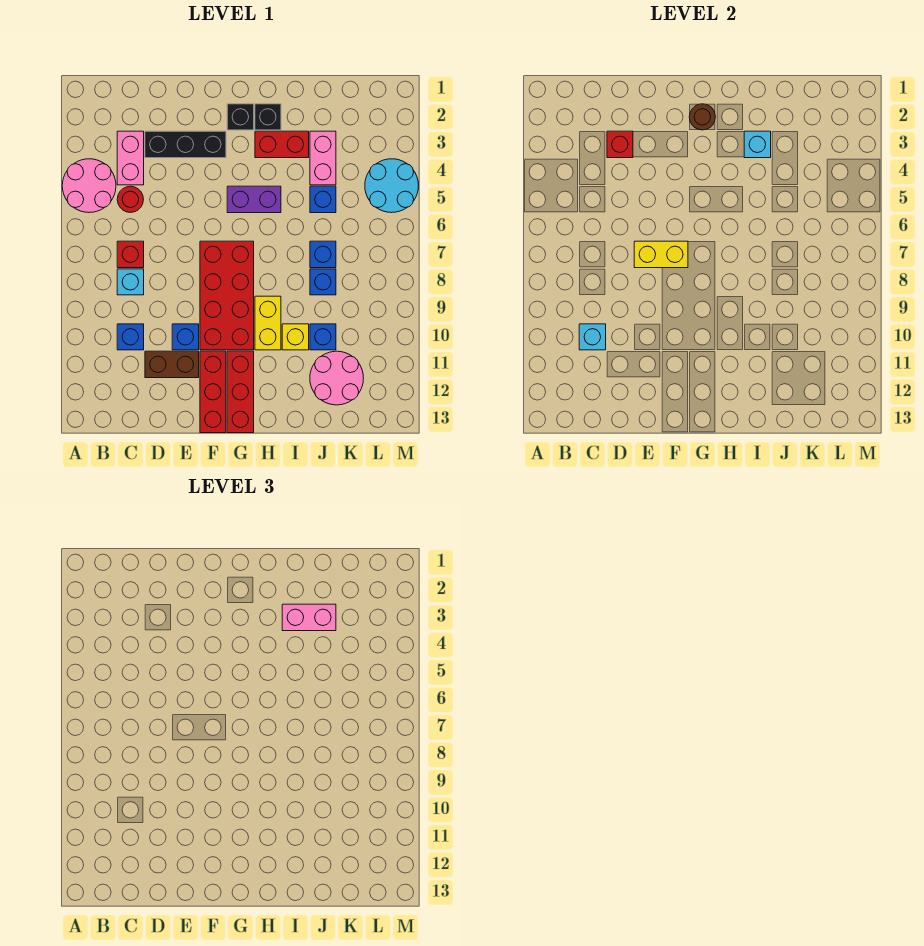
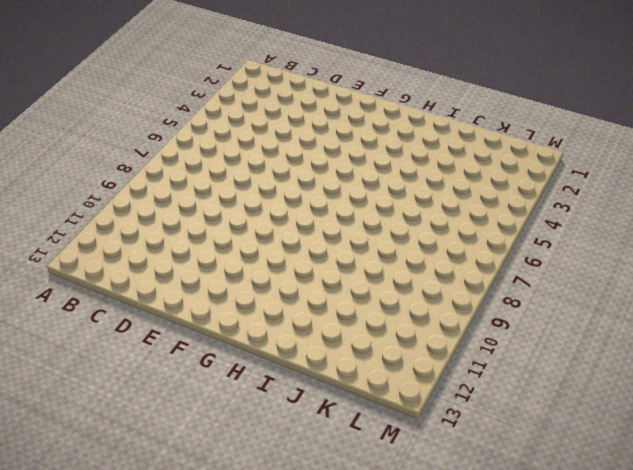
none -> pink round brick A4:B5 level 1
none -> pink brick C3:C4 level 1
none -> red round brick C5 level 1
none -> red brick C7 level 1

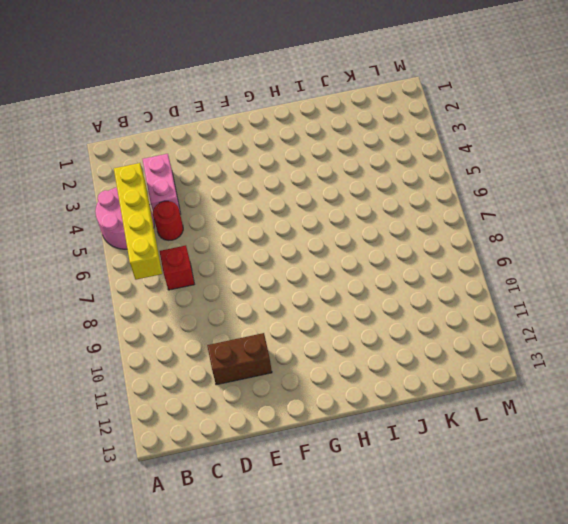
yellow brick B4:B7 level 2 -> none
none -> cyan brick C8 level 1
none -> blue brick C10 level 1
none -> black brick D3:F3 level 1
none -> blue brick E10 level 1

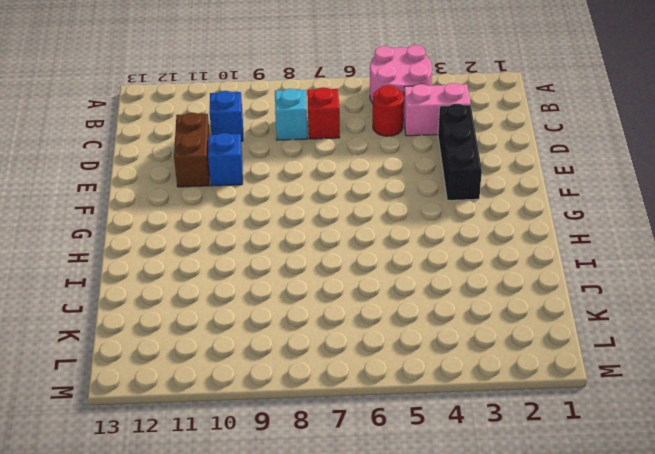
none -> red brick F7:G10 level 1
none -> red brick F11:F13 level 1
none -> black brick G2 level 1
none -> purple brick G5:H5 level 1

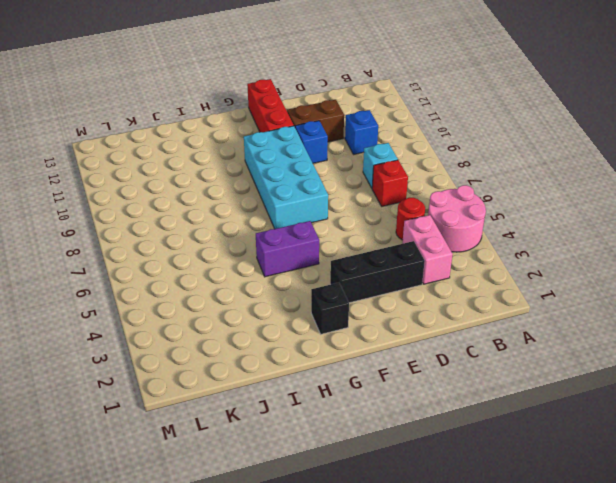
cyan brick F7:G10 level 1 -> red brick F7:G10 level 1
none -> red brick G11:G13 level 1
none -> black brick H2 level 1
none -> red brick H3:I3 level 1
none -> yellow brick H9:H10 level 1

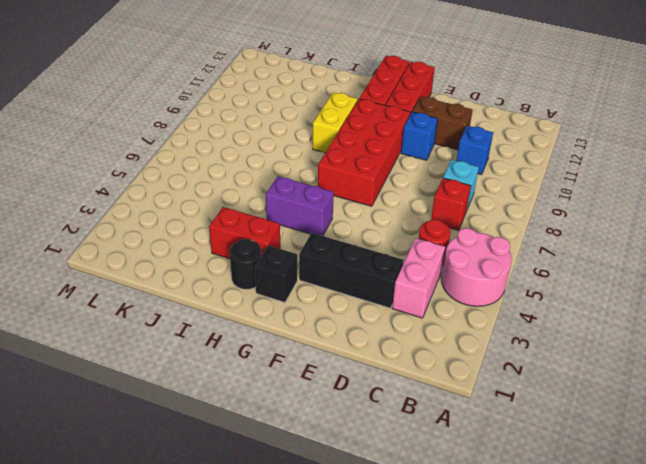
black round brick H2 level 1 -> black brick H2 level 1
none -> yellow brick I10 level 1
none -> pink brick J3:J4 level 1
none -> blue brick J5 level 1
none -> blue brick J7 level 1

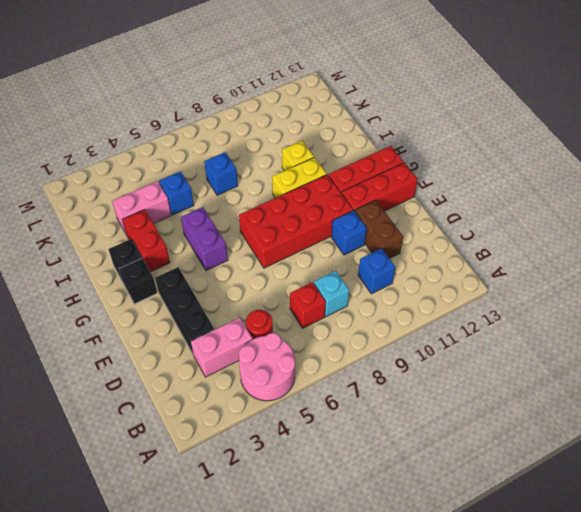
none -> blue brick J8 level 1
none -> blue brick J10 level 1
none -> pink round brick J11:K12 level 1
none -> cyan round brick L4:M5 level 1

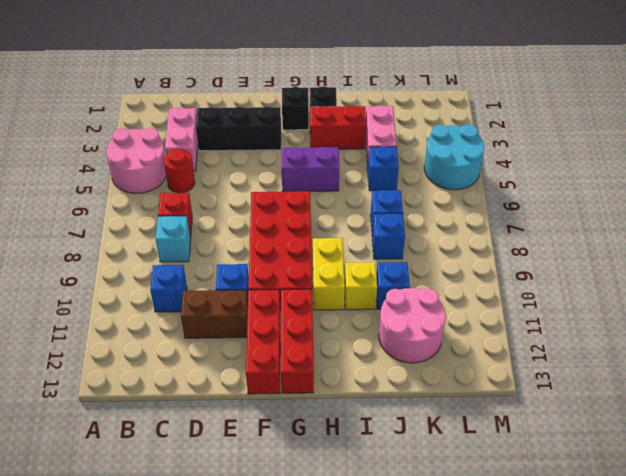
none -> cyan brick C10 level 2
none -> red brick D3 level 2
none -> yellow brick E7:F7 level 2
none -> brown round brick G2 level 2

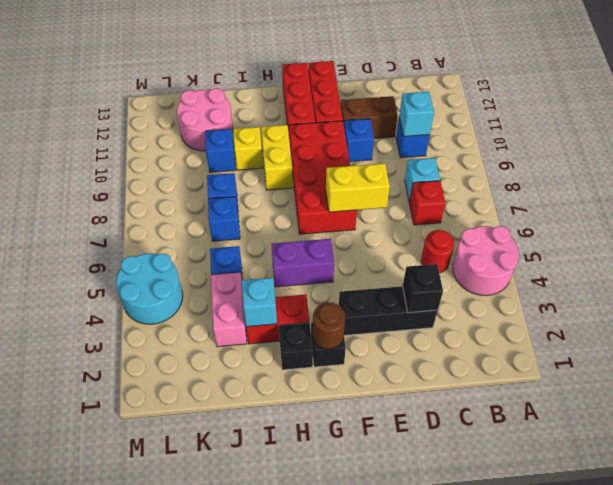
black brick D3 level 2 -> red brick D3 level 2
none -> pink brick C3:C4 level 1
none -> pink brick I3:J3 level 3

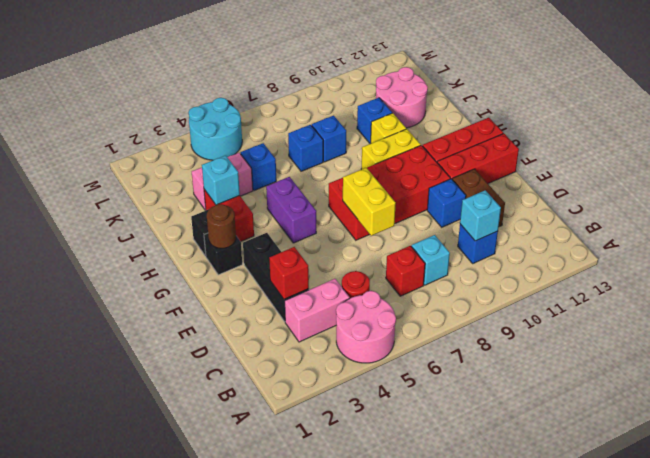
none -> pink brick I3:J3 level 3

